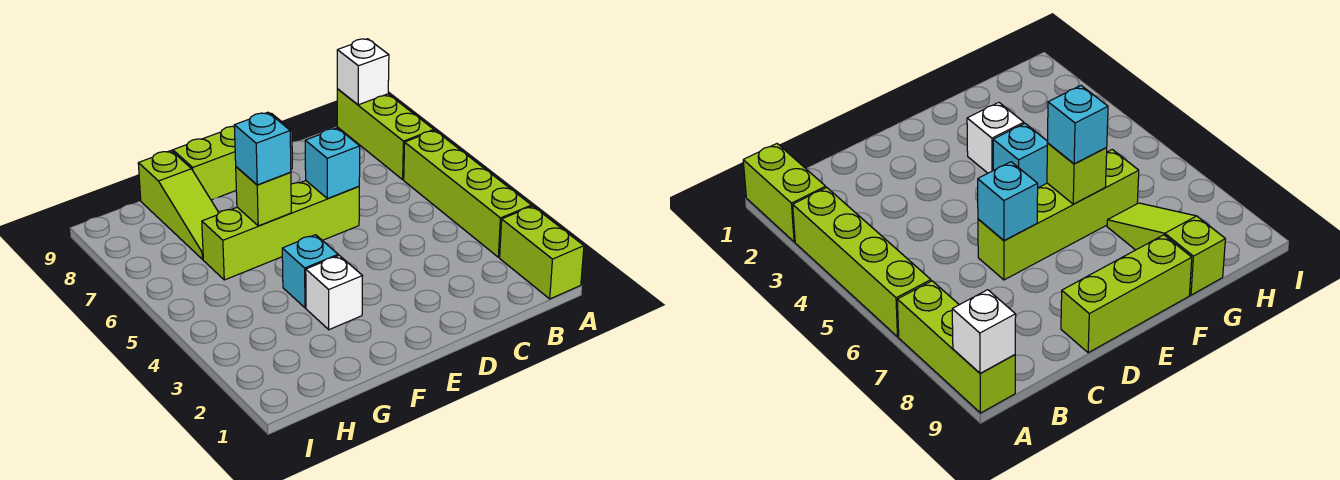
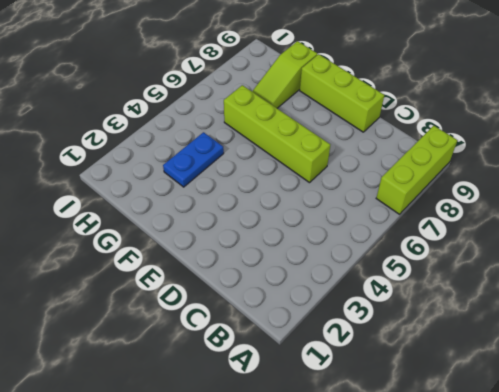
blue plate G3:G4 level 1 -> none
none -> lime brick A1:A2 level 1
none -> lime brick A3:A6 level 1
none -> white brick F3 level 1

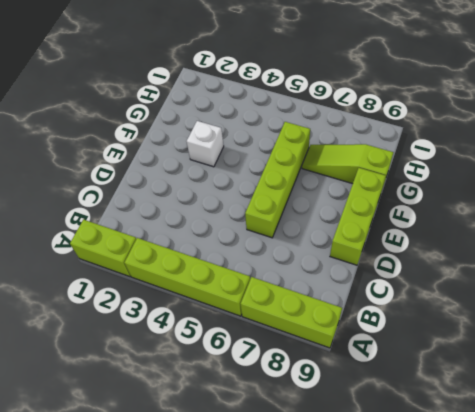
none -> cyan brick F4 level 1
none -> white brick A9 level 2
none -> cyan brick D6 level 2

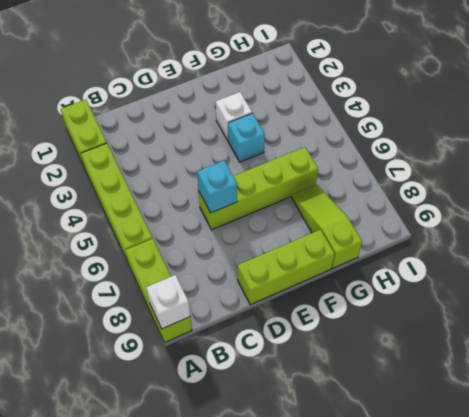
none -> lime brick F6 level 2
none -> cyan brick F6 level 3

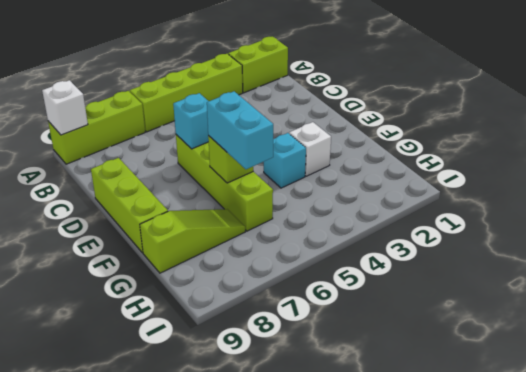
cyan brick F6:G6 level 3 -> cyan brick F6 level 3

